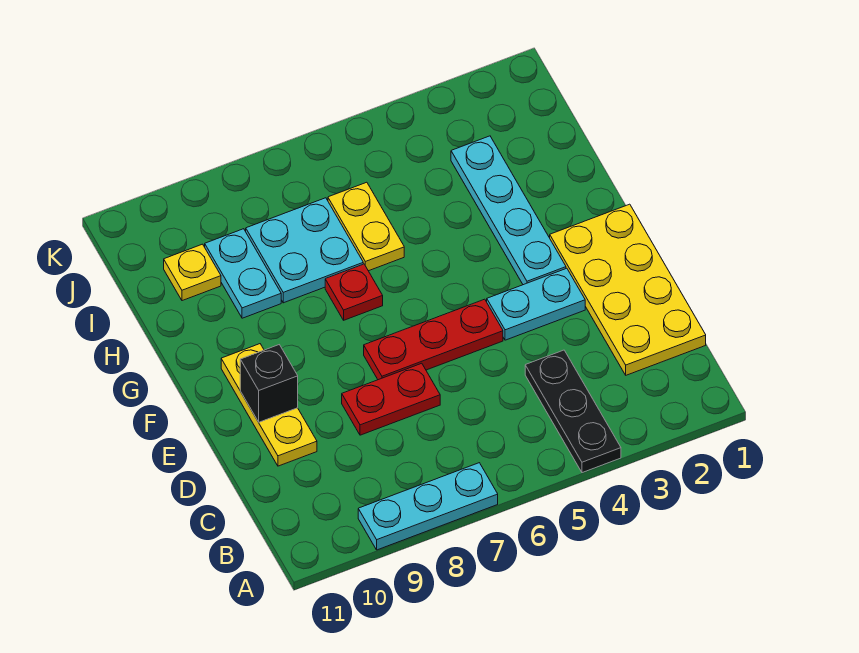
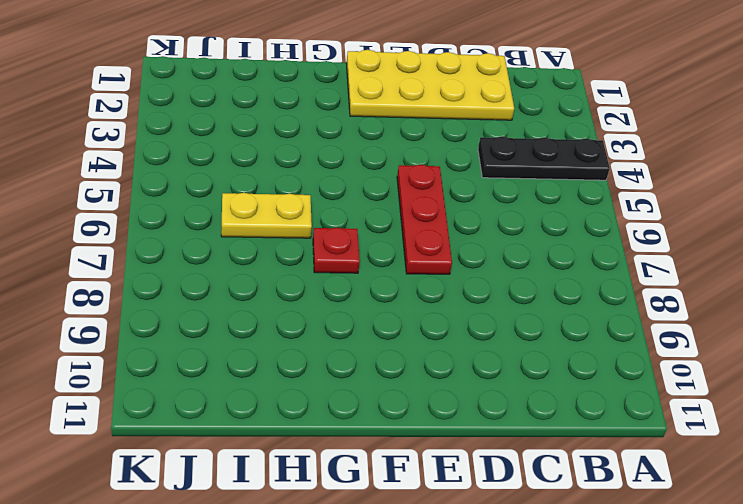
none -> cyan plate A7:A9 level 1
none -> red plate D7:D8 level 1
none -> yellow plate D10:F10 level 1

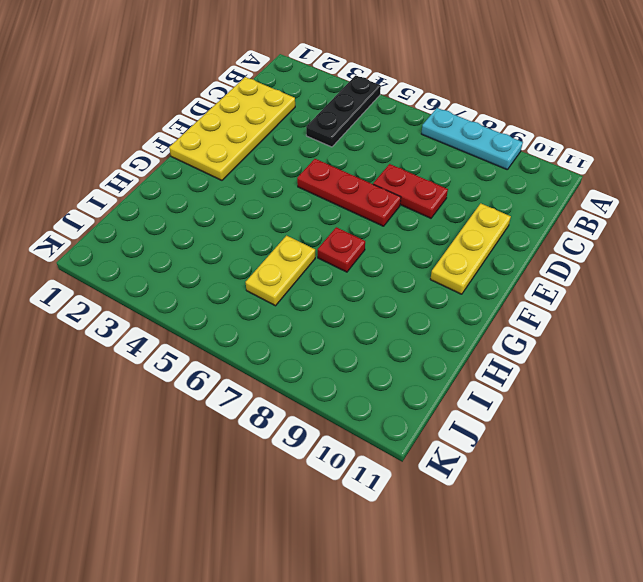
none -> cyan plate E3:E4 level 1
none -> cyan plate F3:I3 level 1
none -> cyan plate H7:I8 level 1

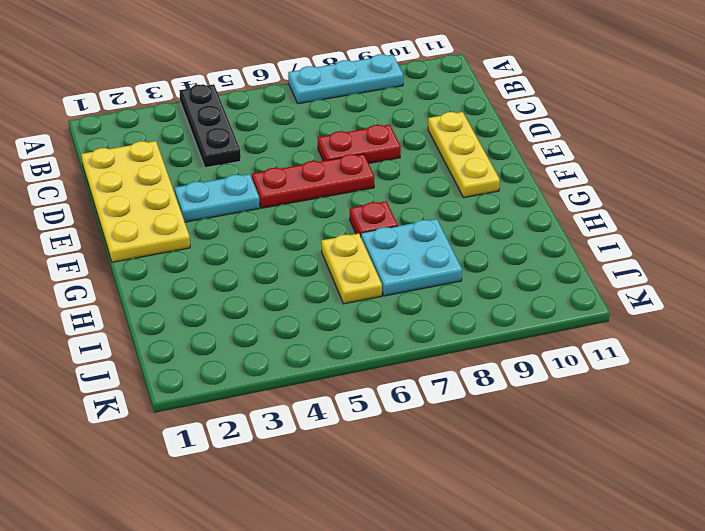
none -> cyan plate F3:I3 level 1
none -> cyan plate H9:I9 level 1
none -> yellow plate I10 level 1

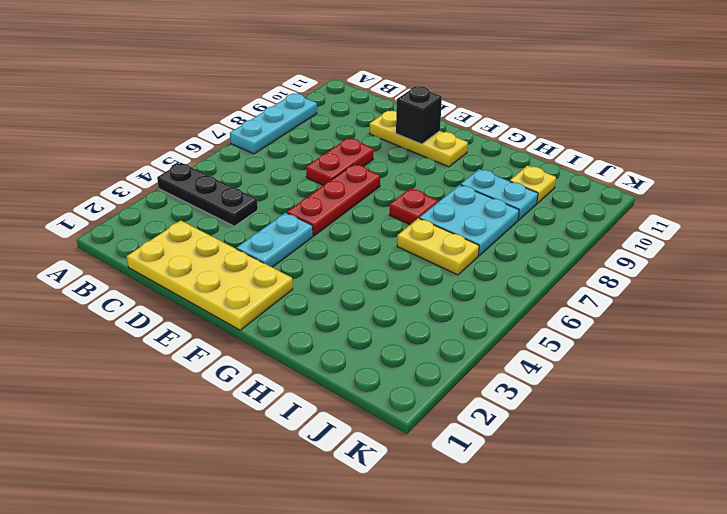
none -> cyan plate F3:I3 level 1

